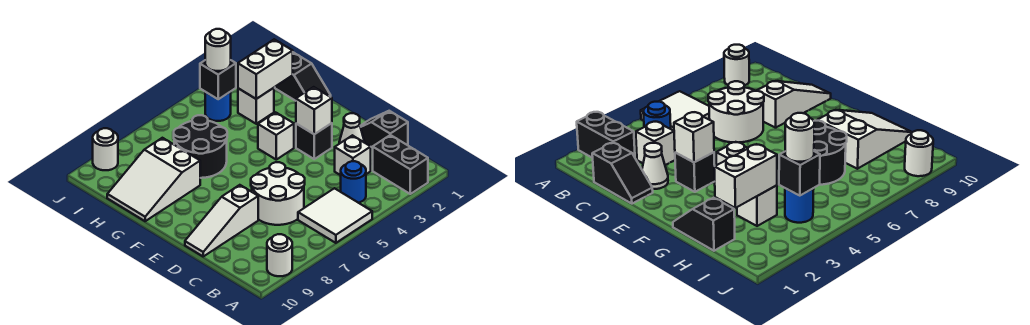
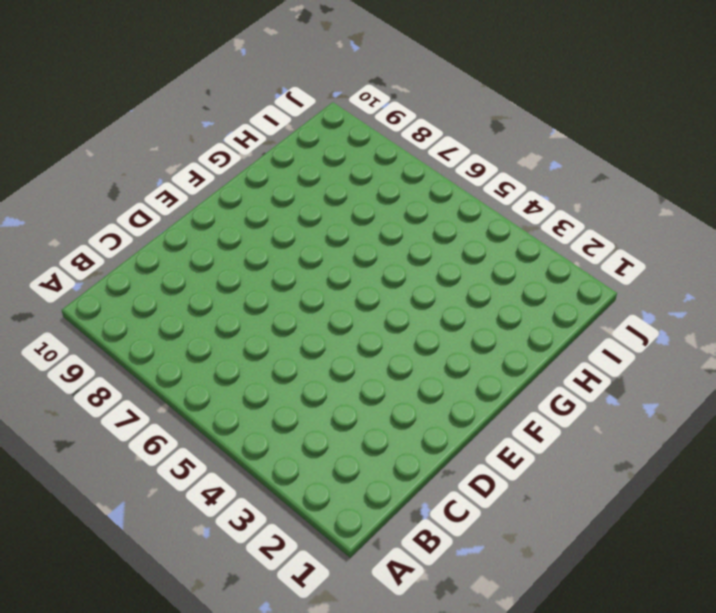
none -> black brick A2:B2 level 1
none -> white tile A5:B6 level 1
none -> white round brick A9 level 1

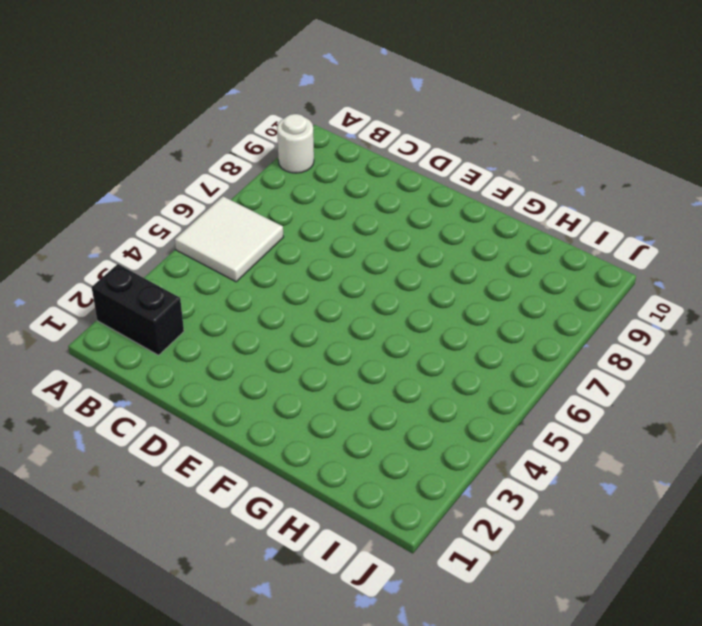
none -> blue round brick B4 level 1
none -> black slope C1:D1 level 1 top C
none -> white brick C3 level 1

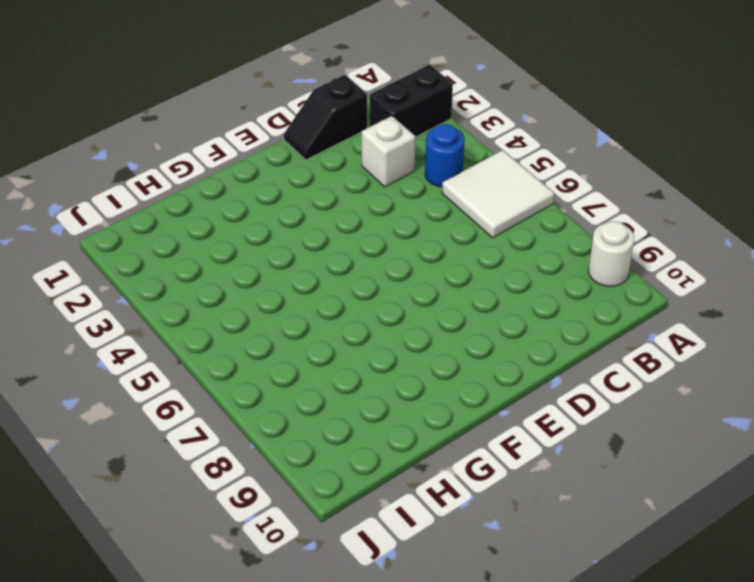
none -> white round brick C6:D7 level 1
none -> white cone D2 level 1
none -> white slope D8:D10 level 1 top 8

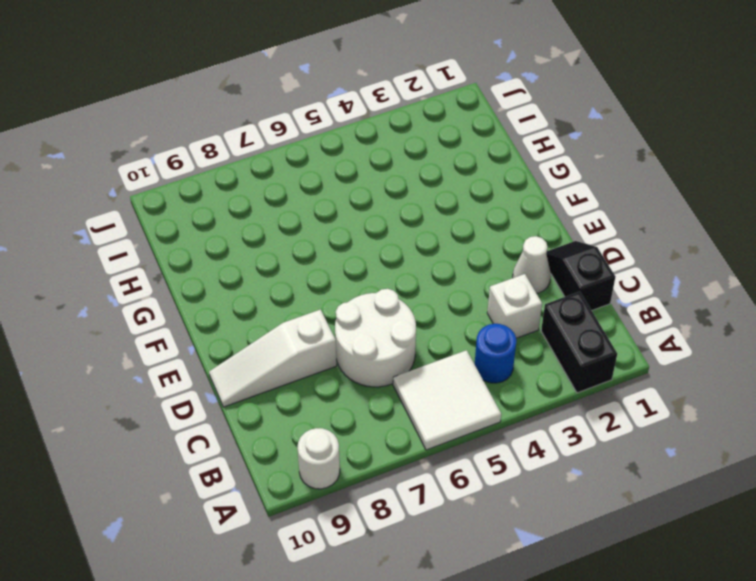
none -> black brick E3 level 1
none -> white brick F4 level 1
none -> black slope G1:H1 level 1 top H

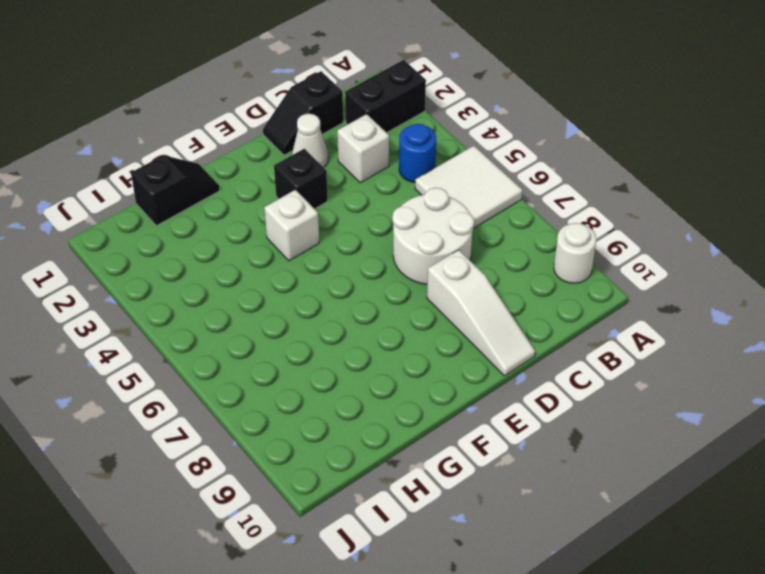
none -> black round brick G6:H7 level 1
none -> white slope G8:H10 level 1 top 8
none -> white brick H3 level 1

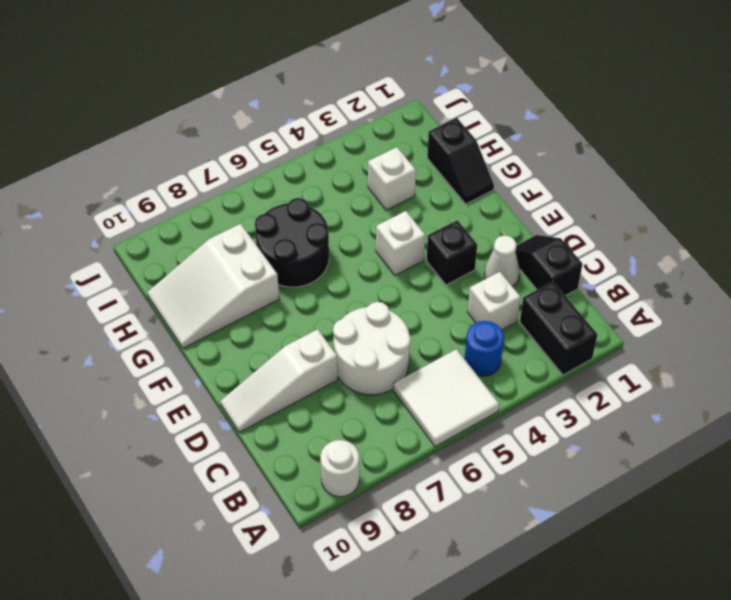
none -> blue round brick I4 level 1
none -> white round brick J9 level 1
none -> white brick E3 level 2

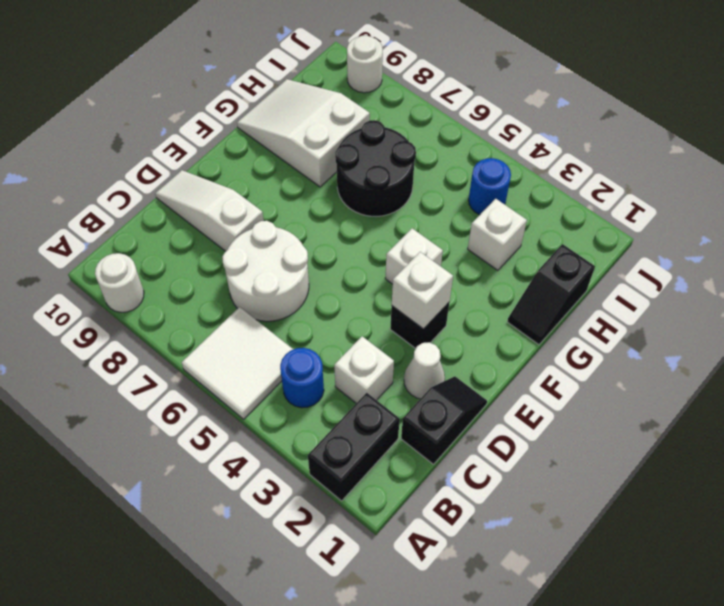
none -> white brick H2:H3 level 2
none -> black brick I4 level 2
none -> white round brick I4 level 3

